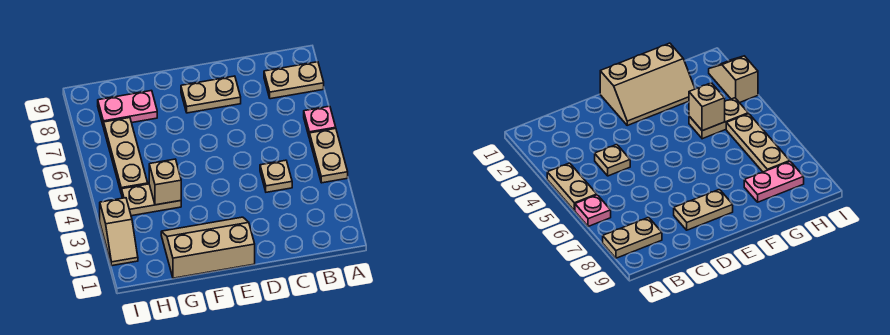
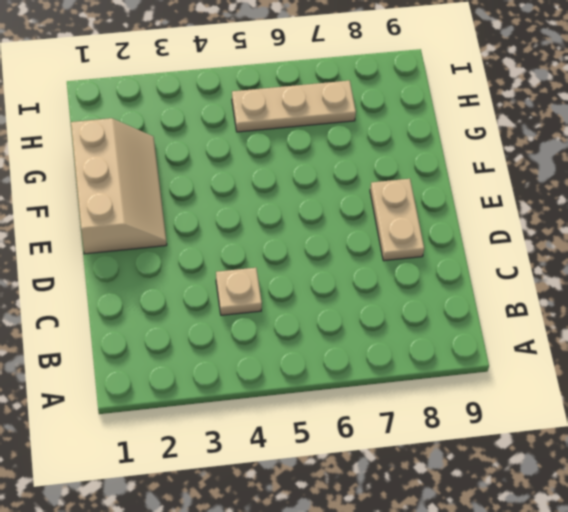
none -> tan plate A4:A5 level 1
none -> pink plate A6 level 1

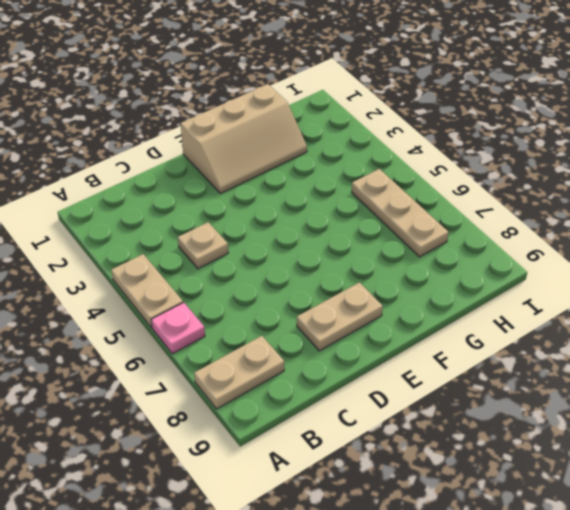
none -> tan plate G4:H4 level 1
none -> pink plate G8:H8 level 1

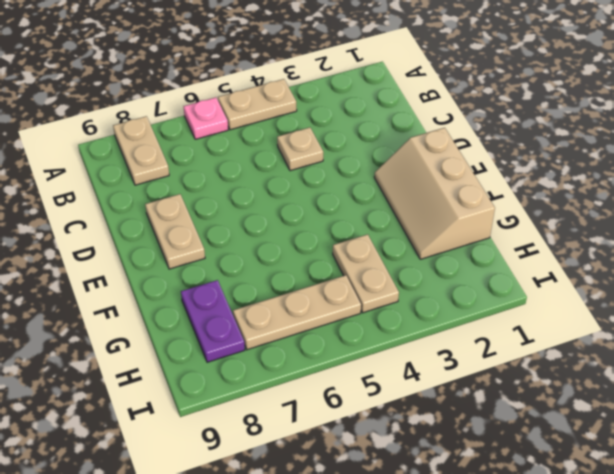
purple plate G8:H8 level 1 -> pink plate G8:H8 level 1
none -> tan slope I2:I3 level 1 top 3
none -> tan brick G4 level 2

